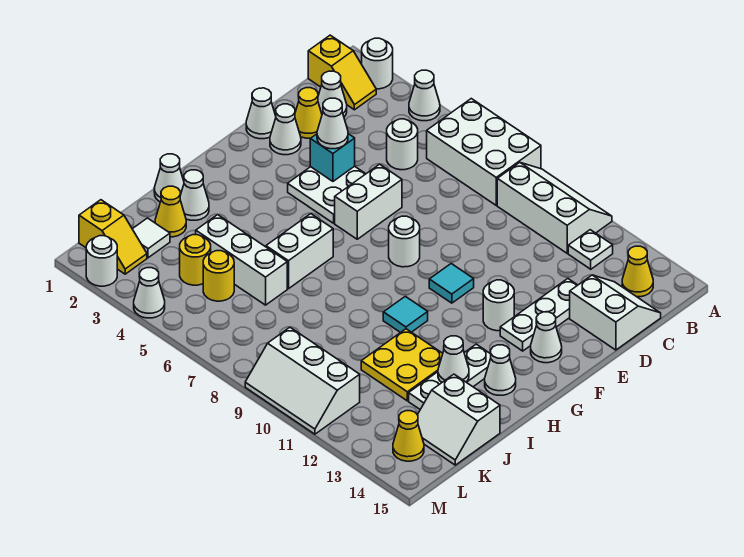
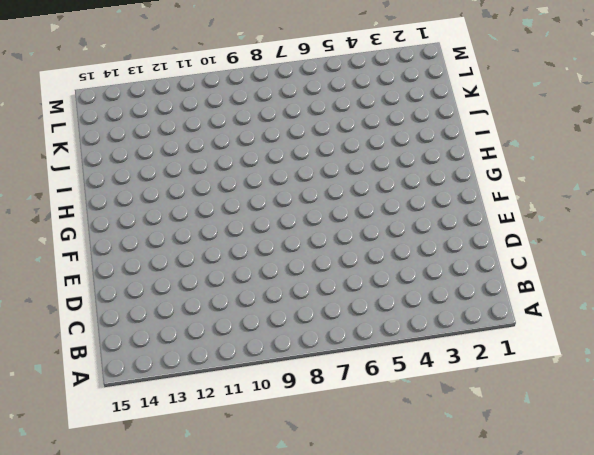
none -> white round brick A2 level 1
none -> white cone A4 level 1
none -> white brick A6:B8 level 1
none -> white slope A9:B11 level 1 top B

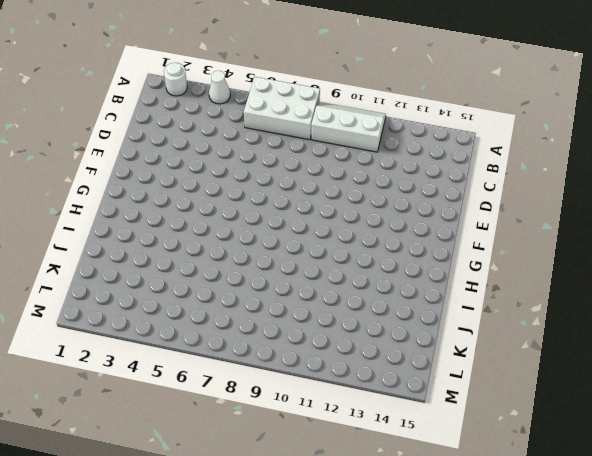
none -> yellow slope B1:B2 level 1 top 1
none -> white plate B12 level 1
none -> yellow cone B14 level 1
none -> white cone C2 level 1

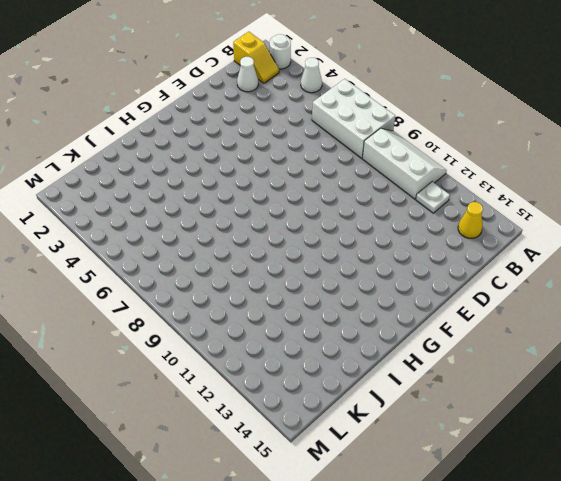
none -> white round brick C5 level 1
none -> white slope C14:D15 level 1 top D
none -> yellow cone D2 level 1
none -> white plate D13:F13 level 1

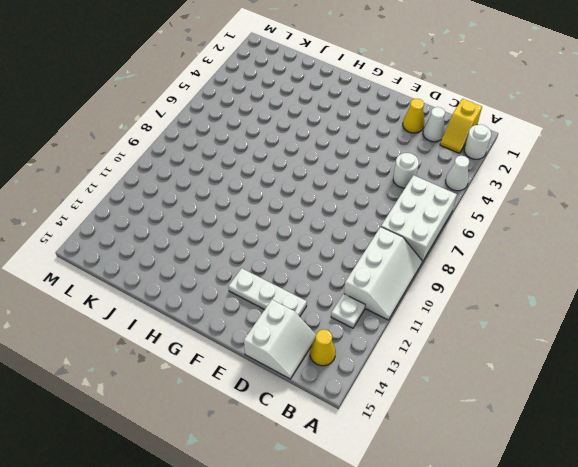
none -> white cone E1 level 1
none -> white cone E2 level 1
none -> white plate E4:F5 level 1
none -> white brick E6:F6 level 1

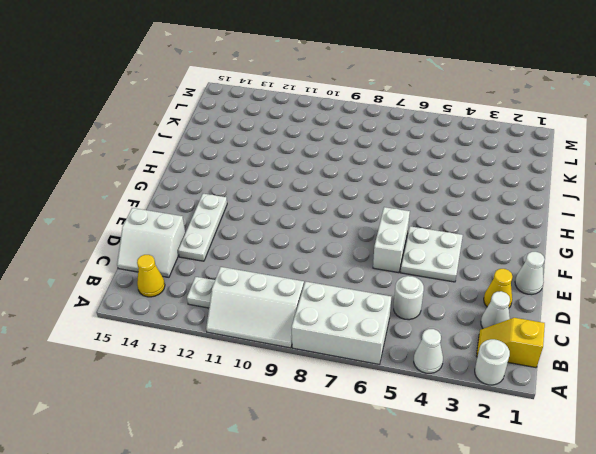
none -> white cone E2 level 1
none -> white round brick F8 level 1
none -> cyan tile F10 level 1
none -> white round brick F12 level 1

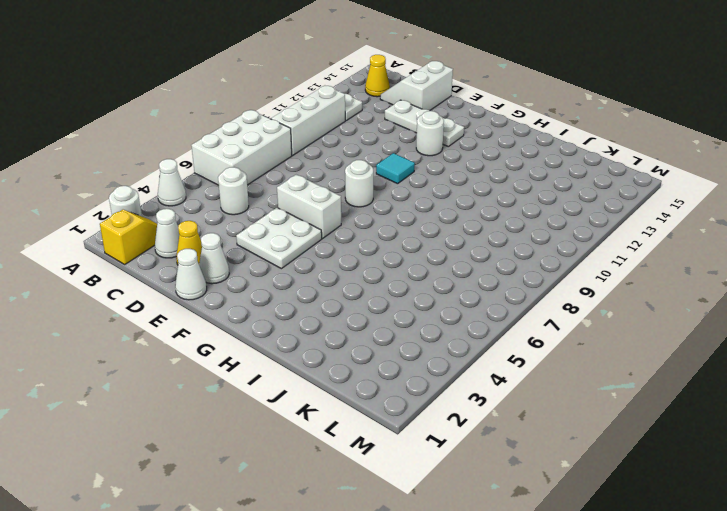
none -> white cone F14 level 1
none -> white brick H6:I6 level 1
none -> cyan tile H10 level 1
none -> white plate H13:J13 level 1

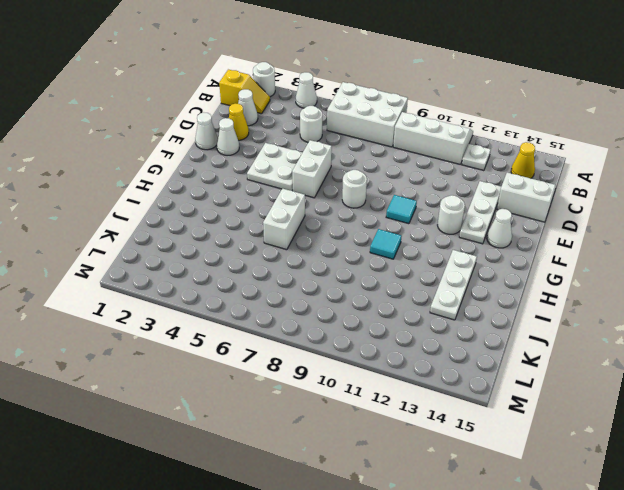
none -> white cone H14 level 1
none -> white cone I1 level 1
none -> white cone I2 level 1
none -> yellow plate I11:J12 level 1

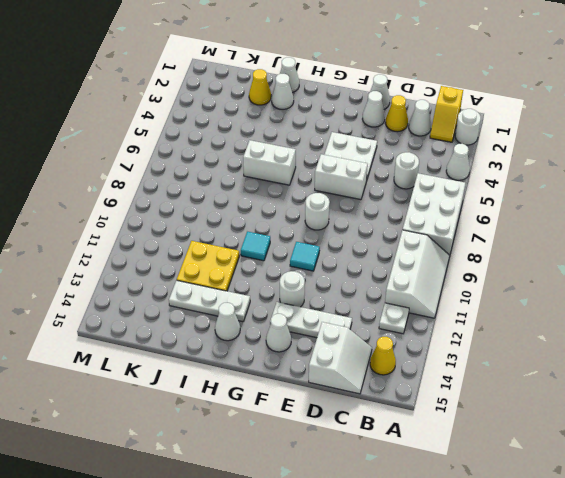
none -> white brick J4:J6 level 1
none -> white slope J14:K15 level 1 top J
none -> white tile K2 level 1
none -> yellow round brick K4 level 1

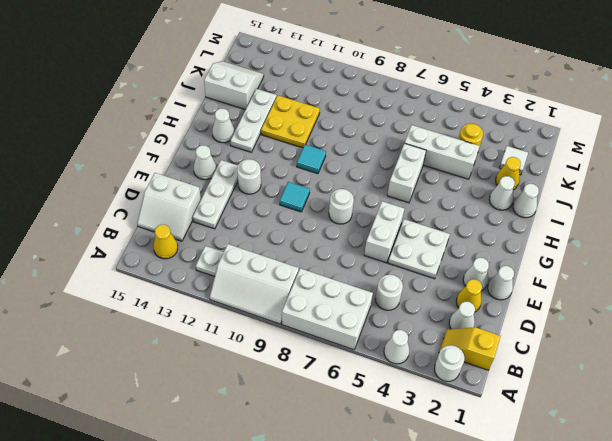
none -> yellow round brick K5 level 1
none -> yellow slope L1:L2 level 1 top 1
none -> white slope L9:M11 level 1 top L
none -> yellow cone L14 level 1

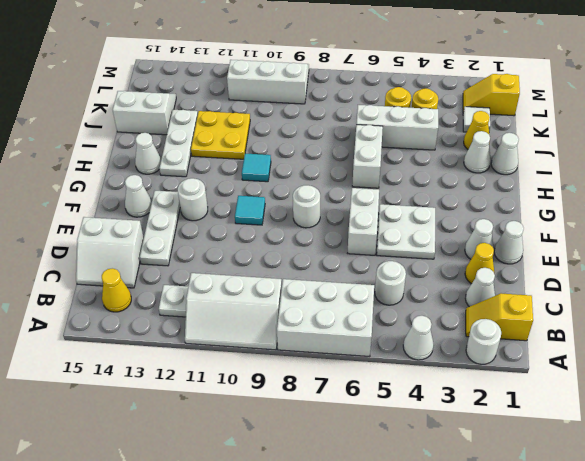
none -> yellow cone L14 level 1
none -> white round brick M2 level 1
none -> white cone M4 level 1
none -> cyan brick E4 level 2

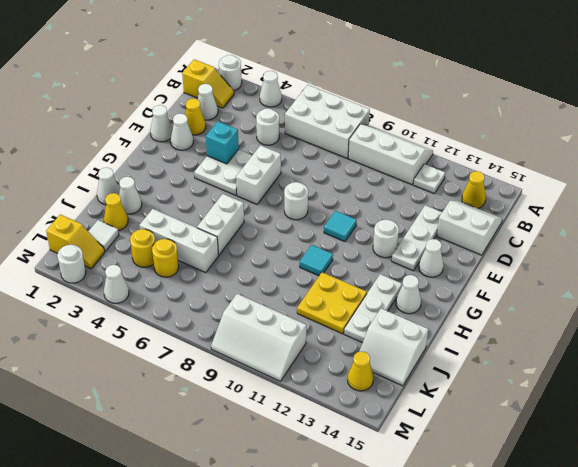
none -> white cone I13 level 2
none -> white cone E4 level 3

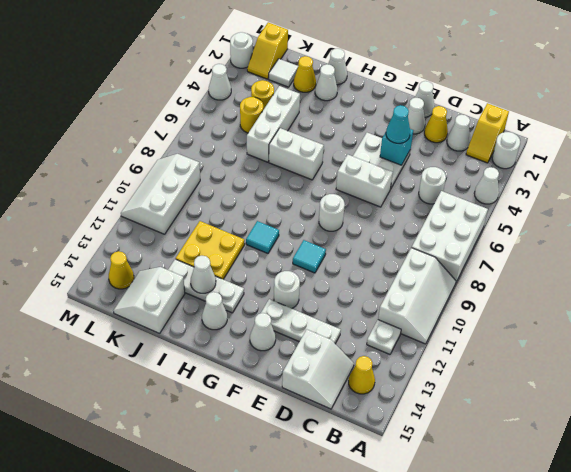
cyan cone E4 level 3 -> white cone E4 level 3

